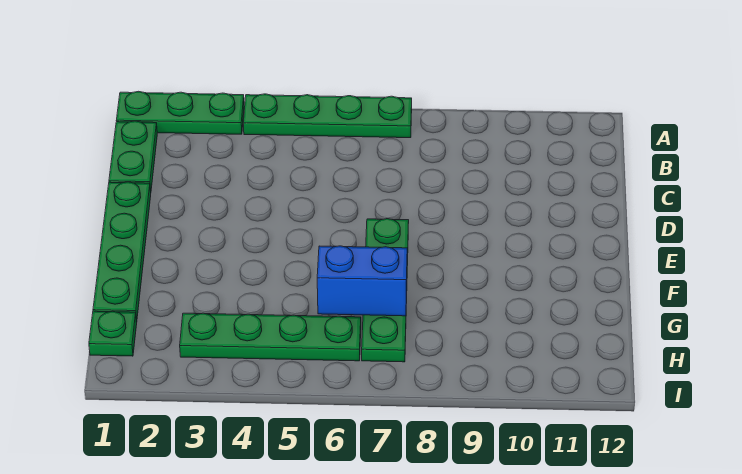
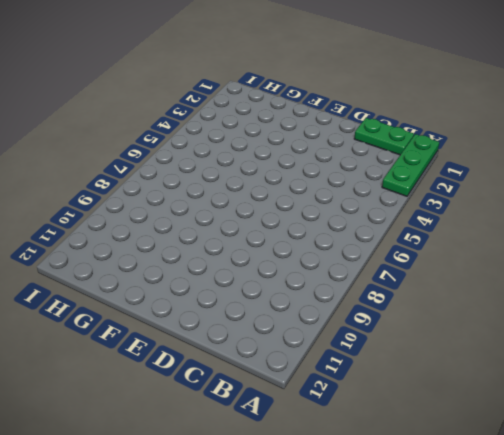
none -> green plate A4:A7 level 1
none -> green plate D1:G1 level 1

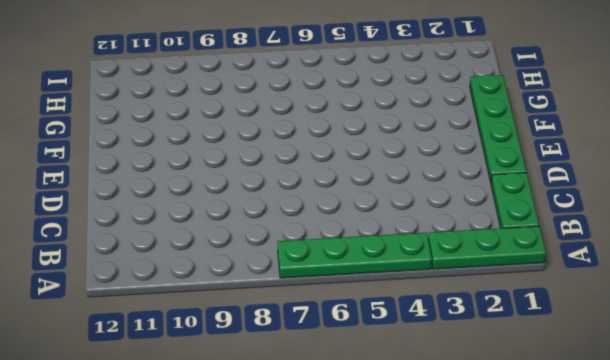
none -> green plate E7:H7 level 1
none -> green plate H1 level 1

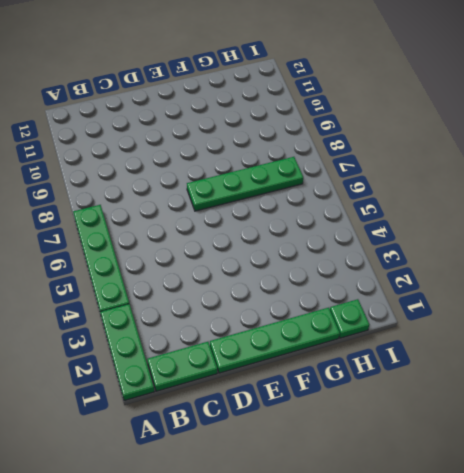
none -> green plate H3:H6 level 1
none -> blue brick G6:G7 level 2

